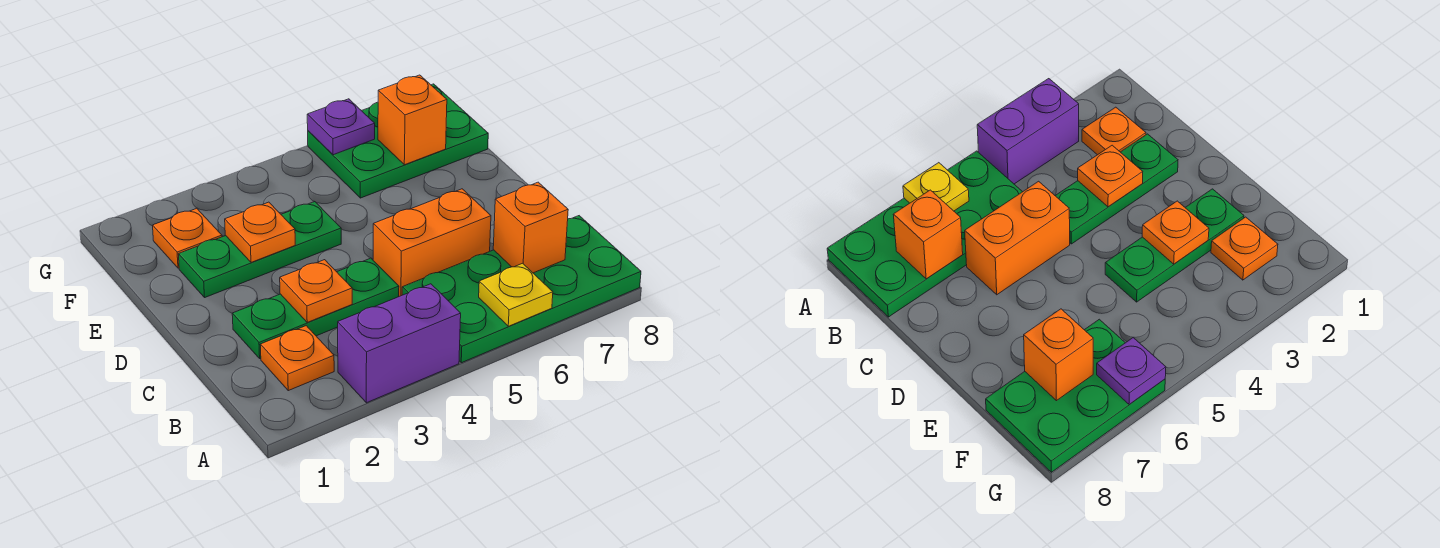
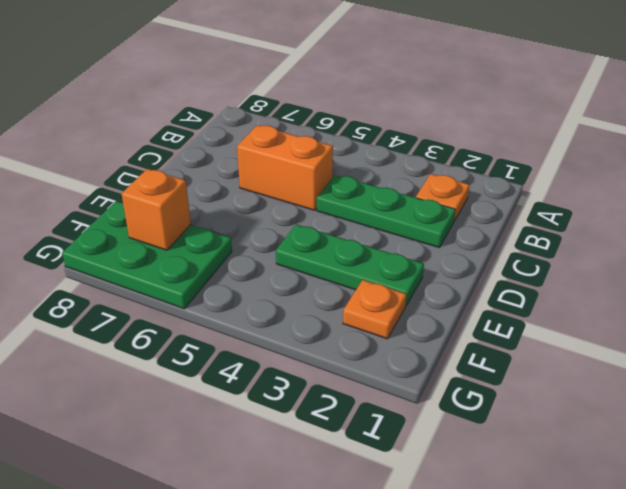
none -> purple brick A3:A4 level 1
none -> green plate A5:B8 level 1
none -> yellow plate A6 level 2

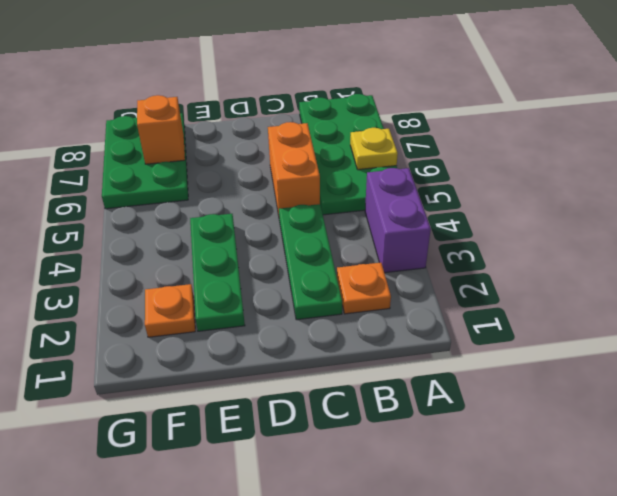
none -> orange brick B7 level 2
none -> orange plate C3 level 2
none -> orange plate E3 level 2

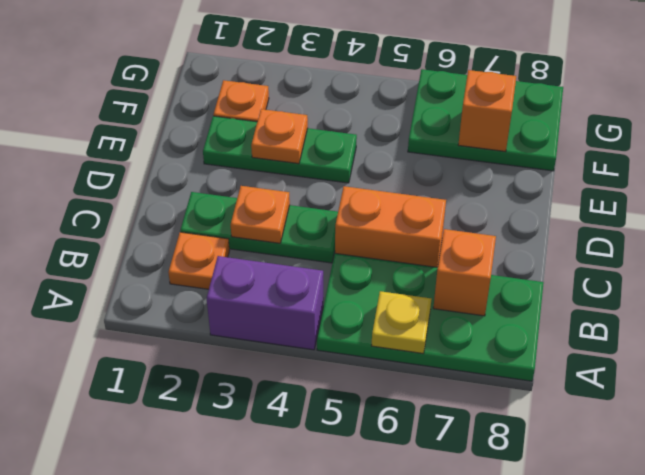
none -> purple plate G6 level 2

